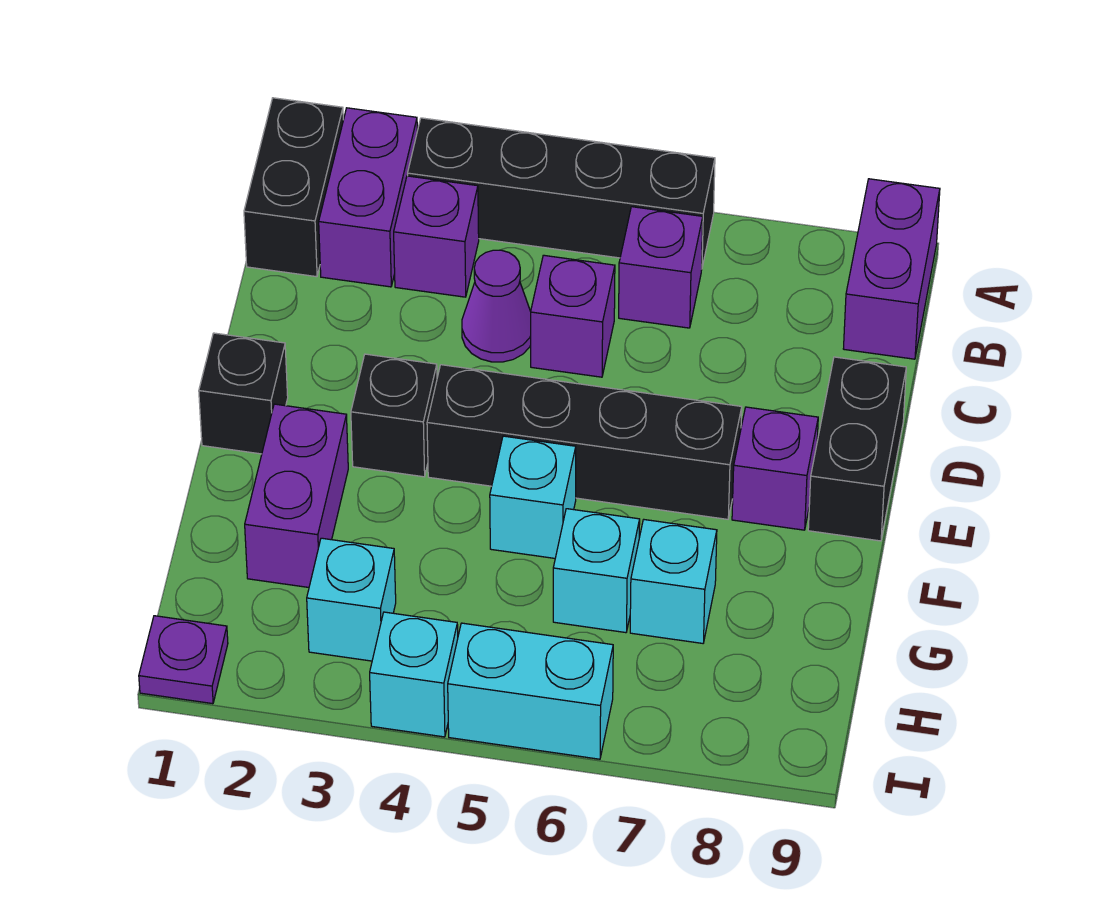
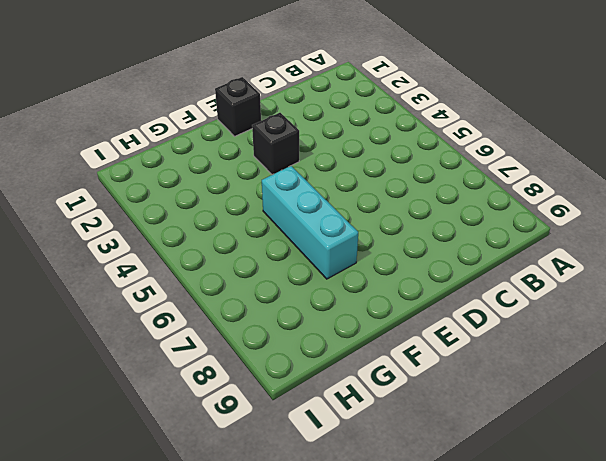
cyan brick F5:F7 level 1 -> cyan brick F5 level 1
none -> black brick A1:B1 level 1
none -> purple brick A2:B2 level 1
none -> black brick A3:A6 level 1

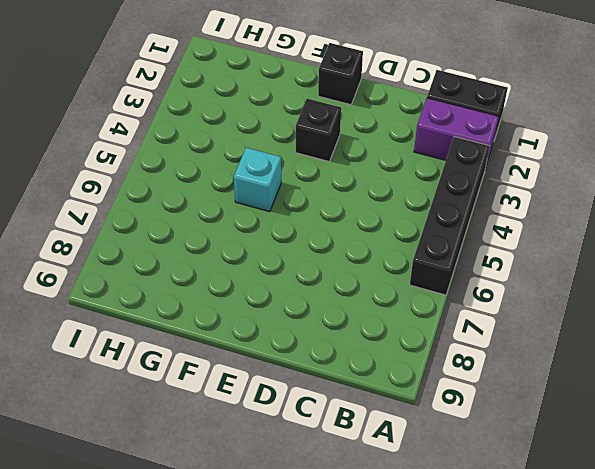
none -> purple brick A9:B9 level 1
none -> purple brick B3 level 1
none -> purple brick B6 level 1

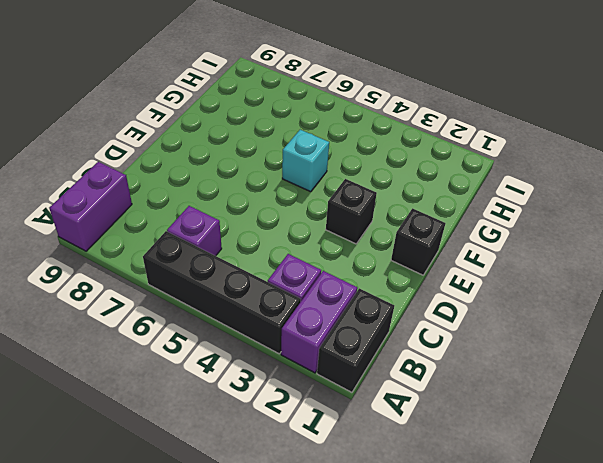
none -> purple cone C4 level 1
none -> purple brick C5 level 1
none -> black brick D9:E9 level 1

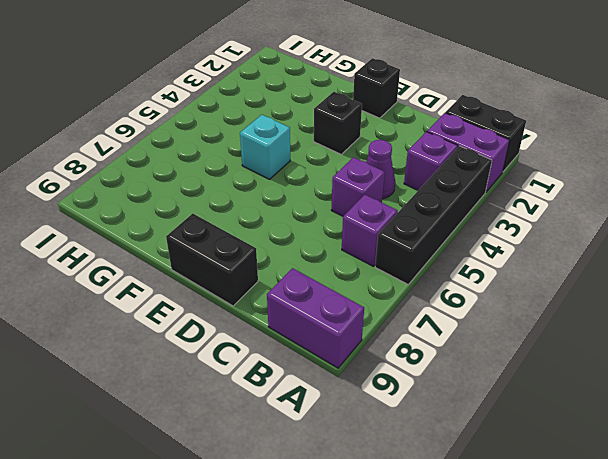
none -> black brick E4:E7 level 1
none -> purple brick E8 level 1
none -> purple brick F2:G2 level 1

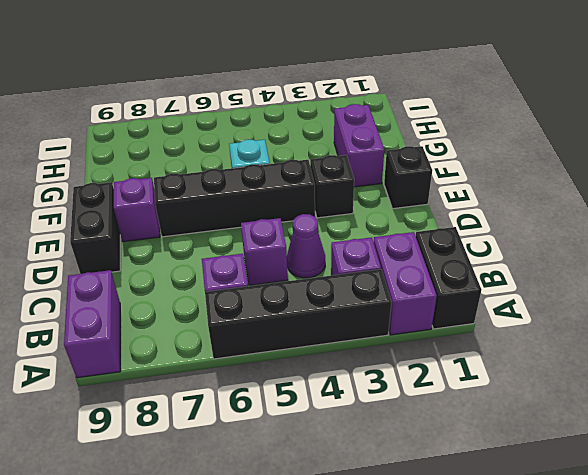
none -> cyan brick G6 level 1
none -> cyan brick G7 level 1
none -> cyan brick H3 level 1

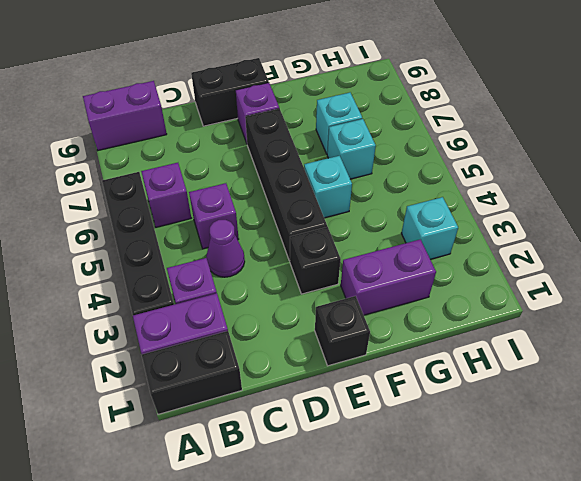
none -> purple plate I1 level 1
none -> cyan brick I4 level 1
none -> cyan brick I5:I6 level 1

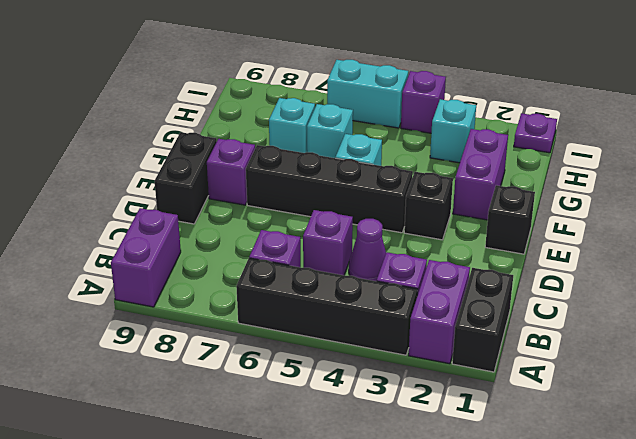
purple brick I4 level 1 -> cyan brick I4 level 1

